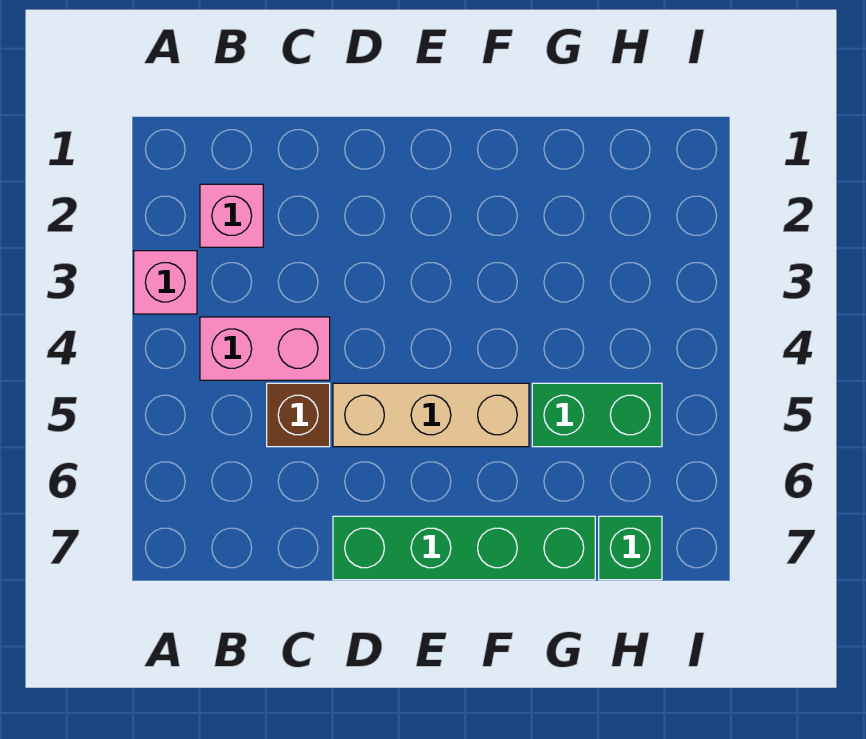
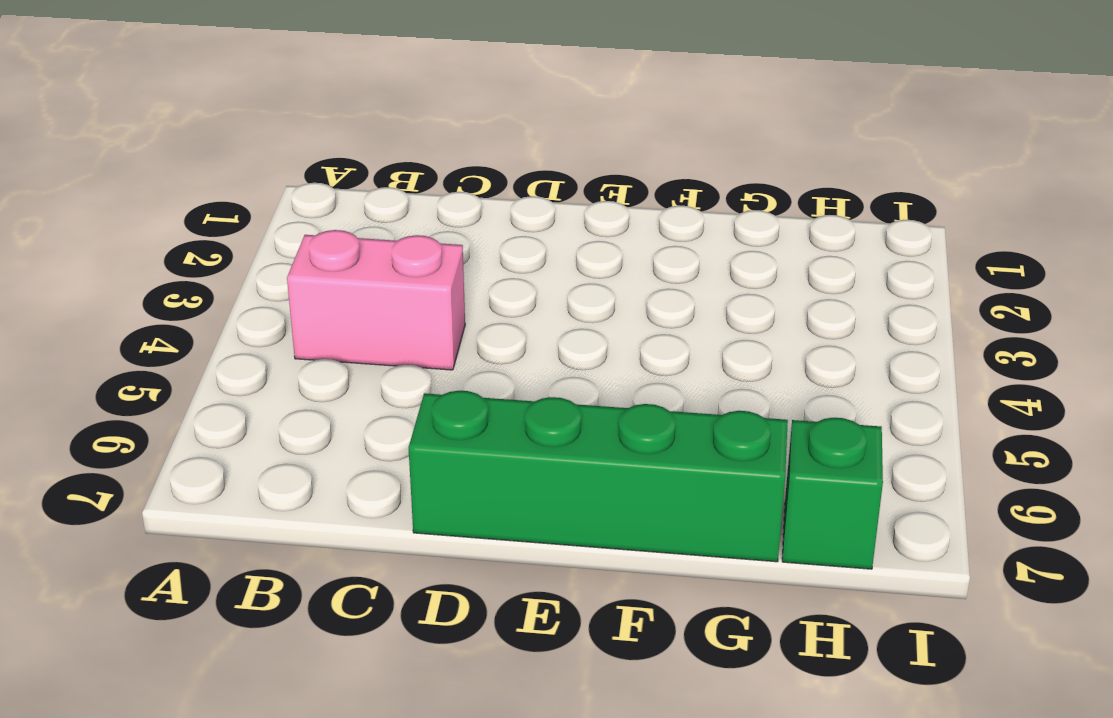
none -> pink brick A3 level 1
none -> pink brick B2 level 1

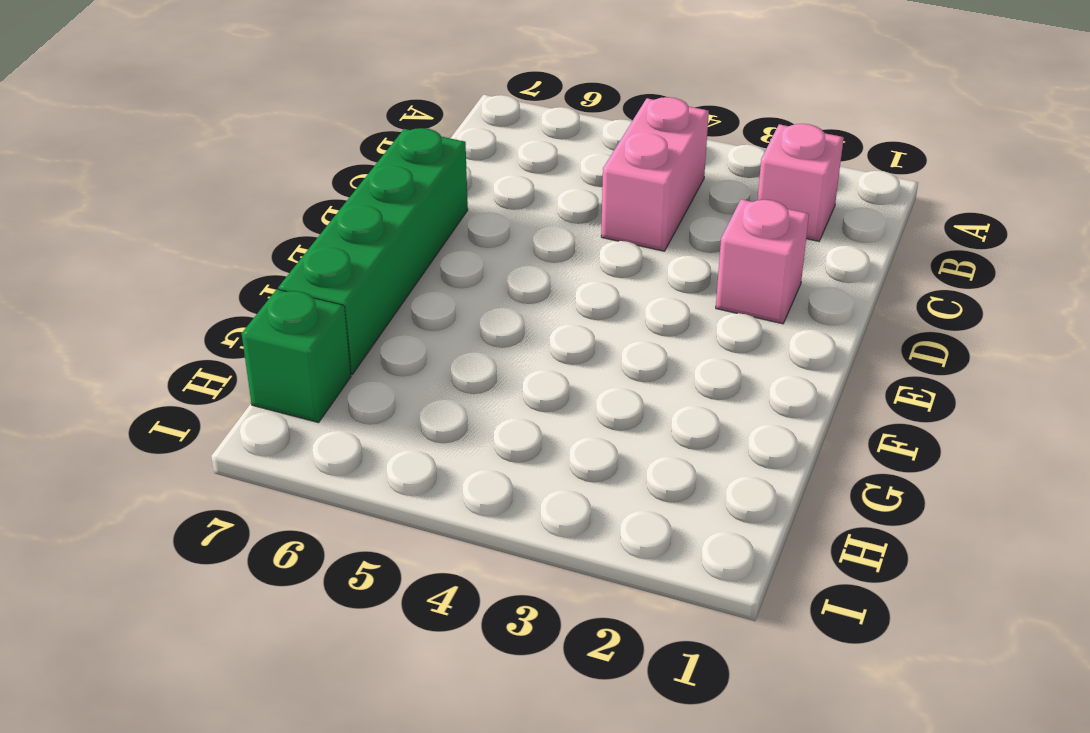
pink brick D2 level 1 -> pink brick A3 level 1
none -> brown brick C5 level 1
none -> tan brick D5:F5 level 1

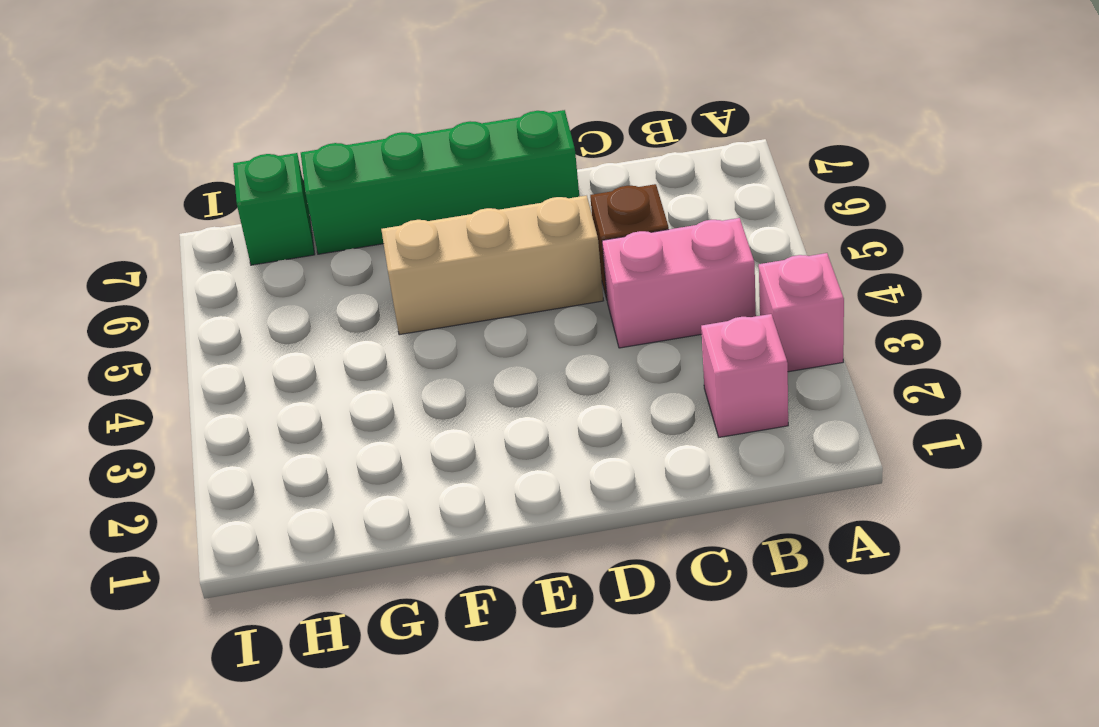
none -> green brick G5:H5 level 1

